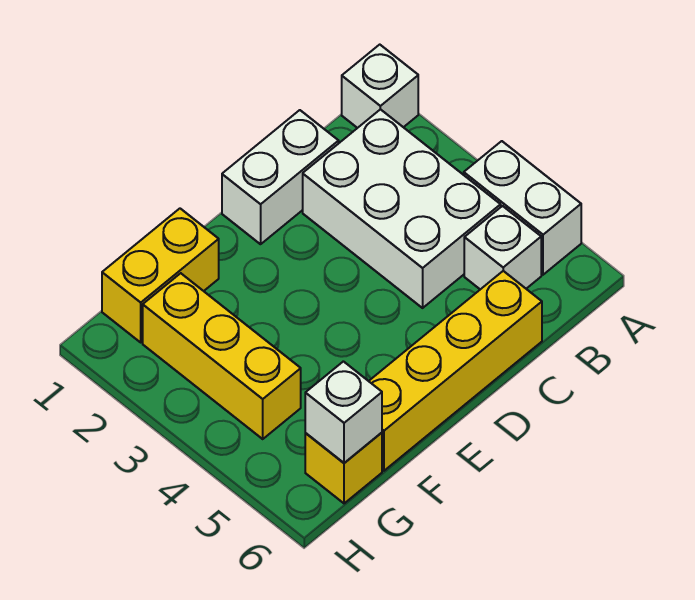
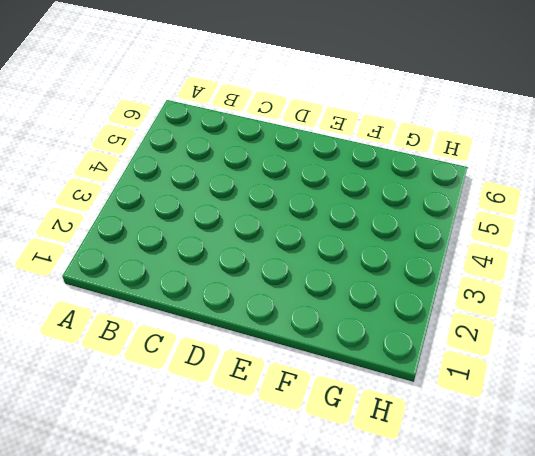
none -> white brick A1 level 1
none -> white brick A4:A5 level 1

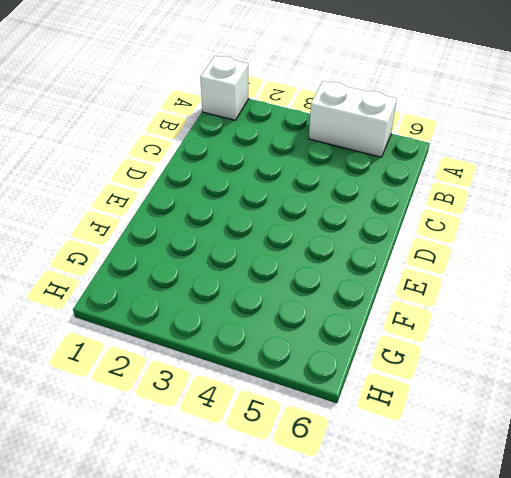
none -> white brick B2:C4 level 1
none -> white brick B5 level 1

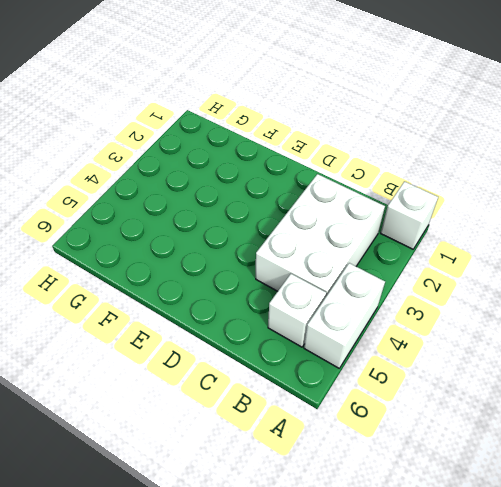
none -> white brick C1:D1 level 1
none -> yellow brick C6:F6 level 1

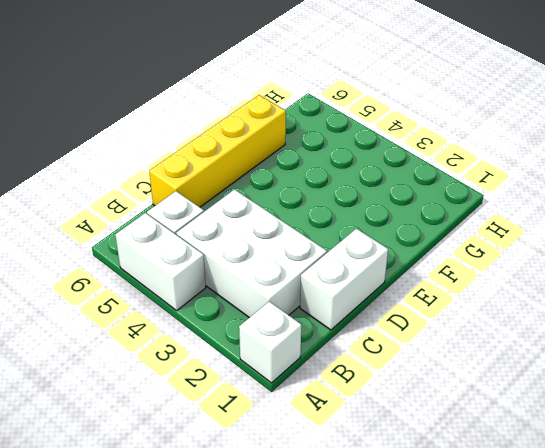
none -> yellow brick F1:G1 level 1
none -> yellow brick G2:G4 level 1

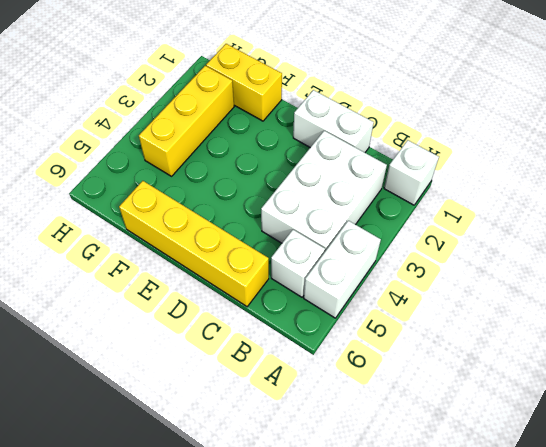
none -> yellow brick G6 level 1
none -> white brick G6 level 2

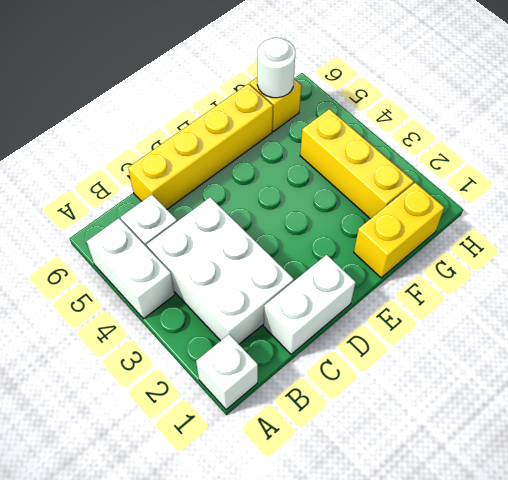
white round brick G6 level 2 -> white brick G6 level 2

